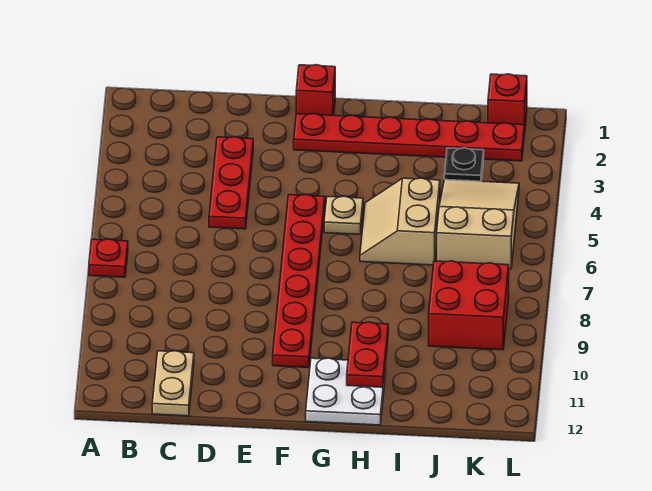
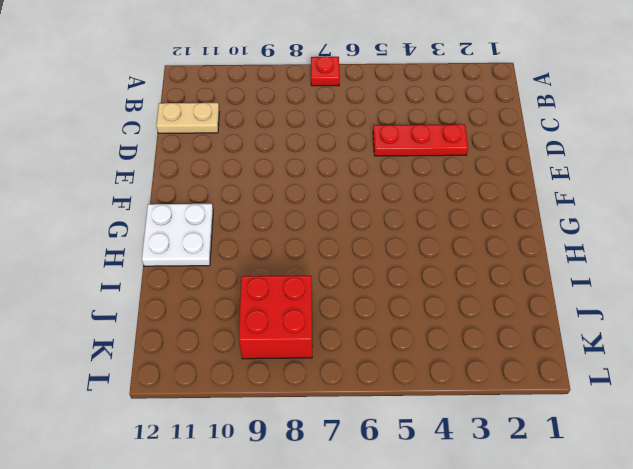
none -> red brick F1 level 1
none -> red plate F2:K2 level 1
none -> red plate F5:F10 level 1

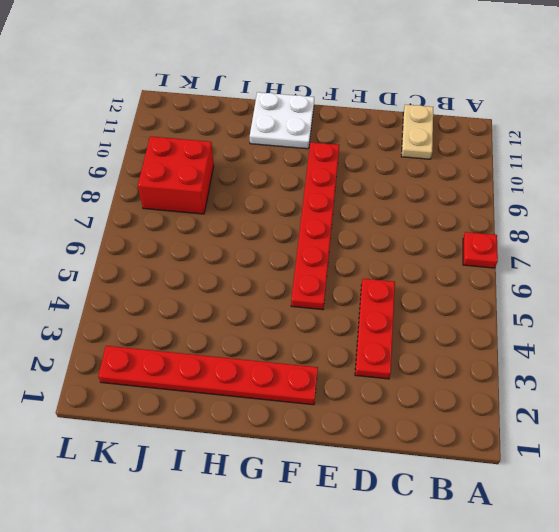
none -> red brick F1 level 1
none -> tan plate G5 level 1
none -> tan slope H5:I6 level 1 top I

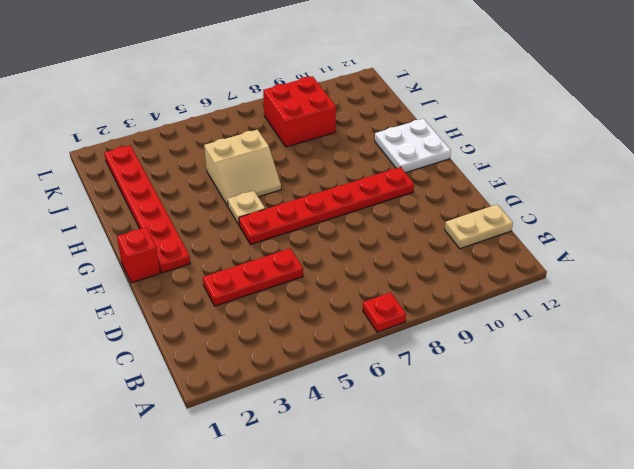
none -> black plate J3 level 1
none -> tan slope J4:K6 level 1 top 6
none -> red brick K1 level 1

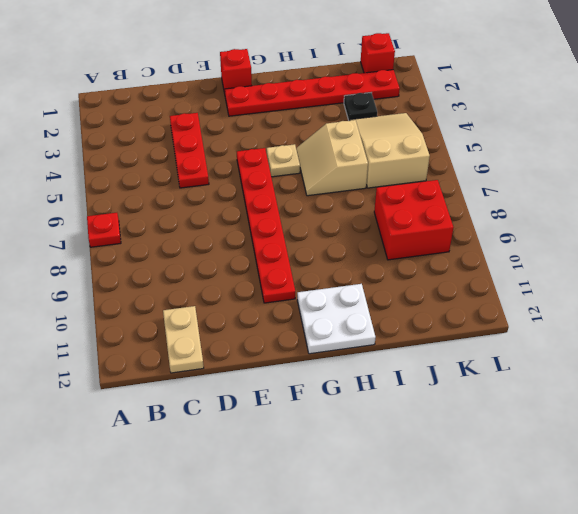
none -> red plate H10:H11 level 2

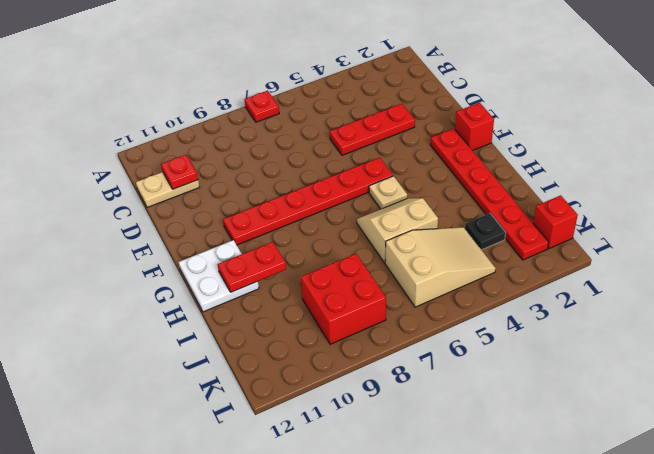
red plate C11 level 2 -> none

